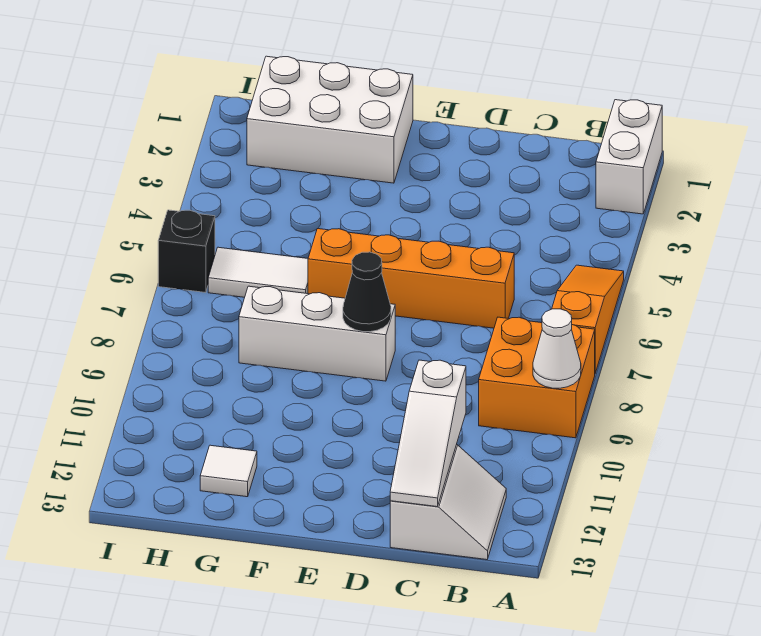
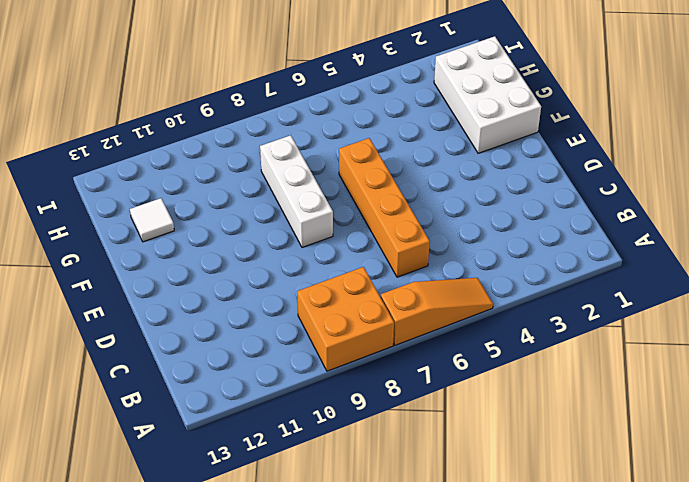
none -> white brick A1:A2 level 1
none -> white slope B12:C13 level 1 top C
none -> white tile G6:H6 level 1

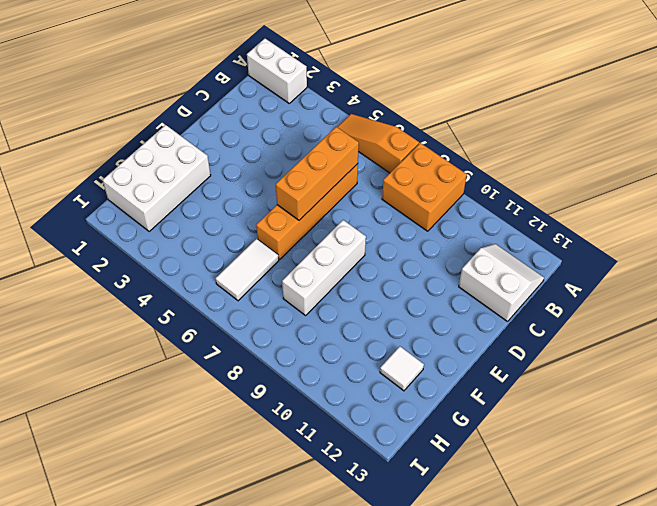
orange brick C6:E6 level 2 -> none
none -> black brick I6 level 1
none -> white cone A9 level 2
none -> white slope C11:C13 level 2 top 11

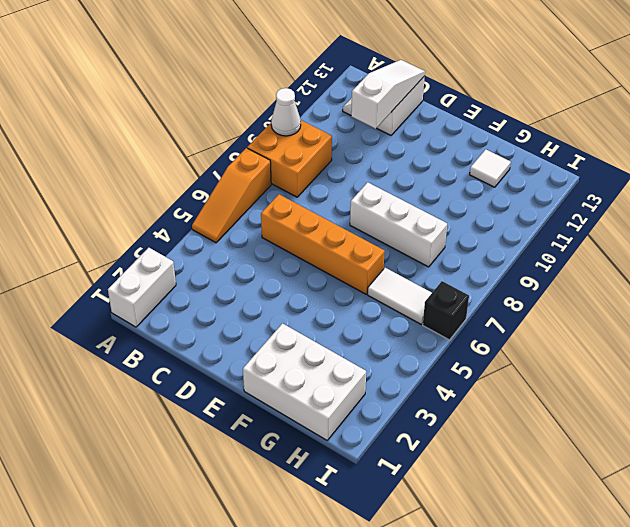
none -> black cone E8 level 2

